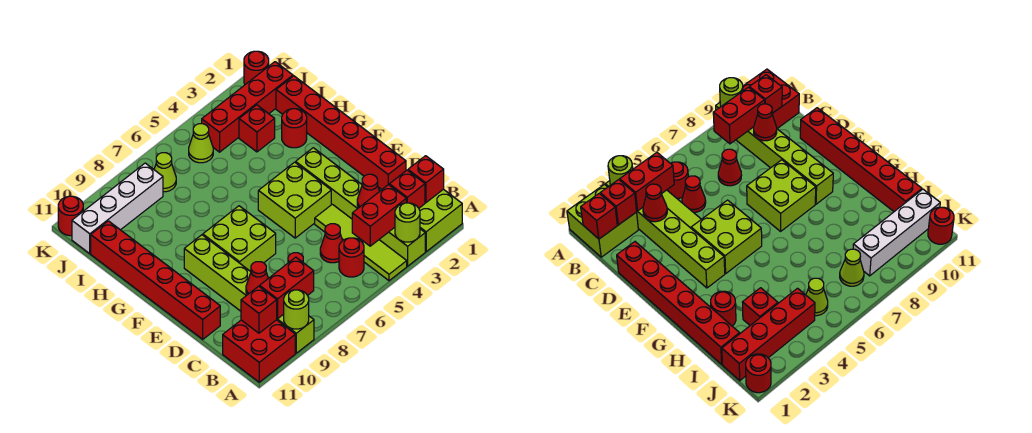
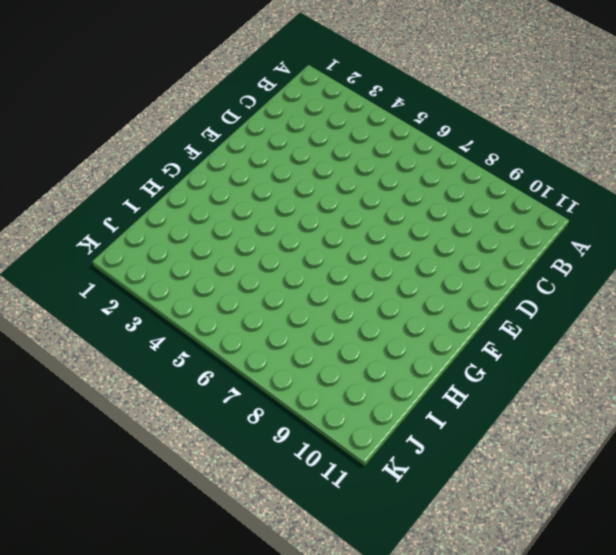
none -> lime brick A1:B2 level 1
none -> lime brick A3:F3 level 1
none -> lime tile A4:D4 level 1

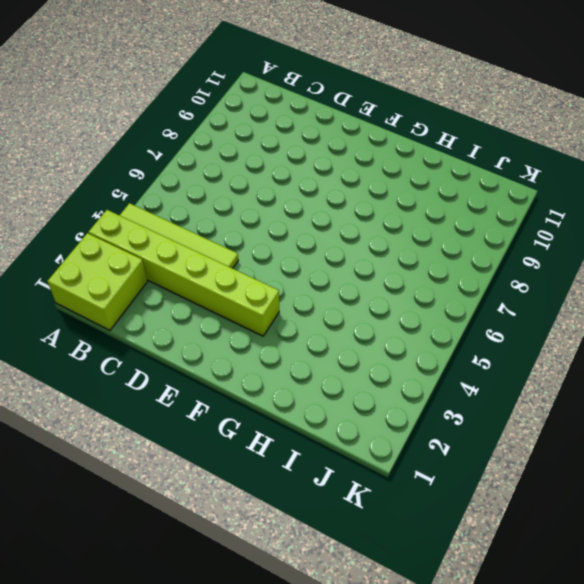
none -> lime brick A9:F9 level 1
none -> red brick A10:B11 level 1
none -> red round brick B5 level 1

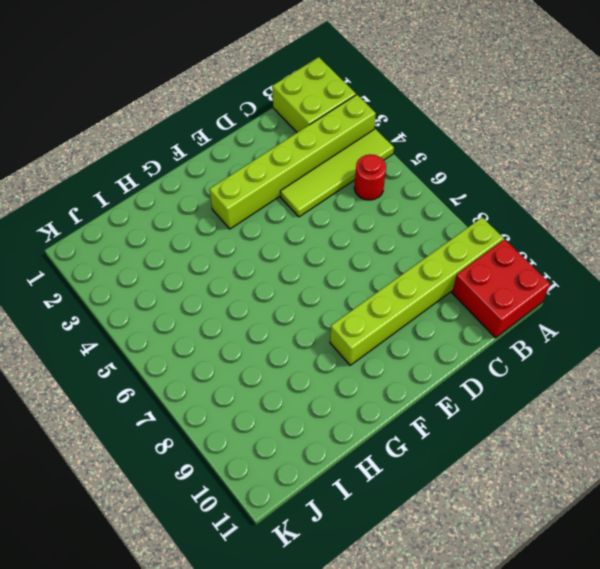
none -> red cone C5 level 1
none -> red cone C7 level 1
none -> red brick D1:I1 level 1

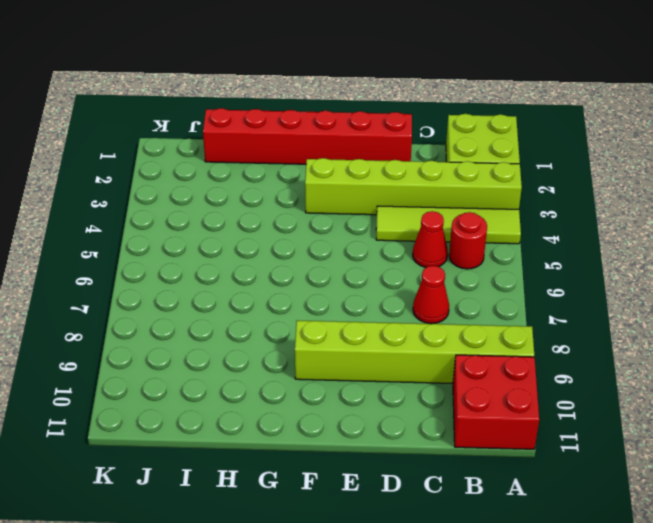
none -> red brick D11:I11 level 1
none -> lime brick E4:F5 level 1
none -> lime brick E7:F8 level 1

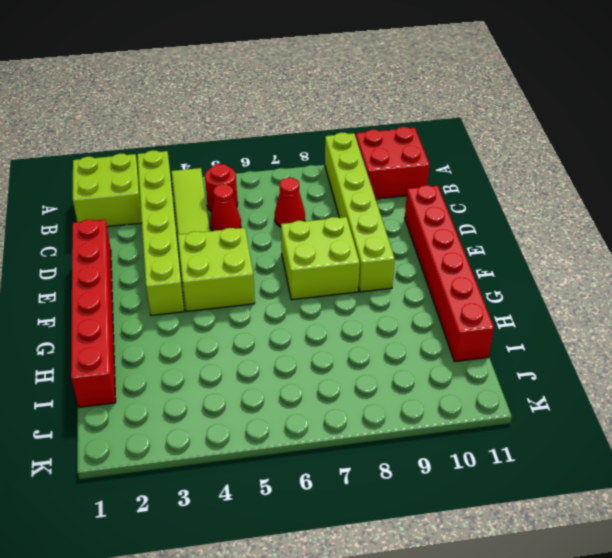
none -> red round brick H2 level 1
none -> red brick I3 level 1
none -> red brick J1:J4 level 1

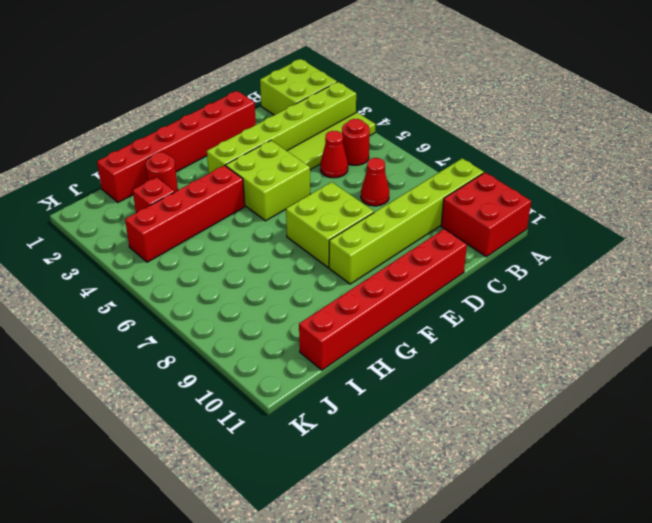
red brick G4:J4 level 1 -> red brick J1:J4 level 1
none -> lime cone J5 level 1
none -> lime cone J7 level 1
none -> white brick J8:J11 level 1

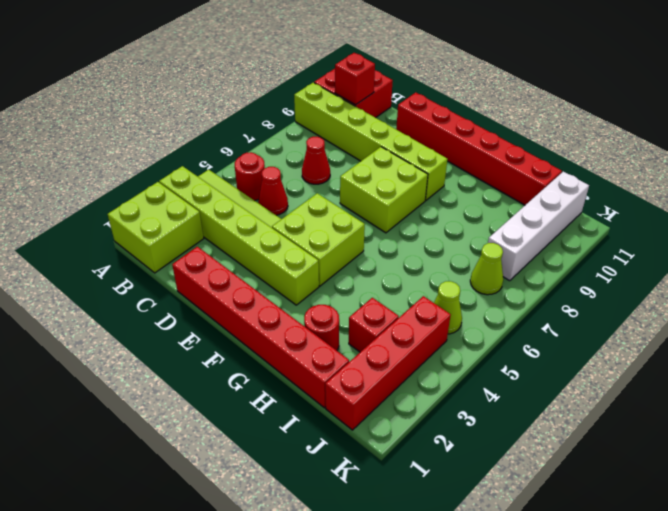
none -> red round brick K1 level 1
none -> red round brick K11 level 1
none -> lime round brick A3 level 2

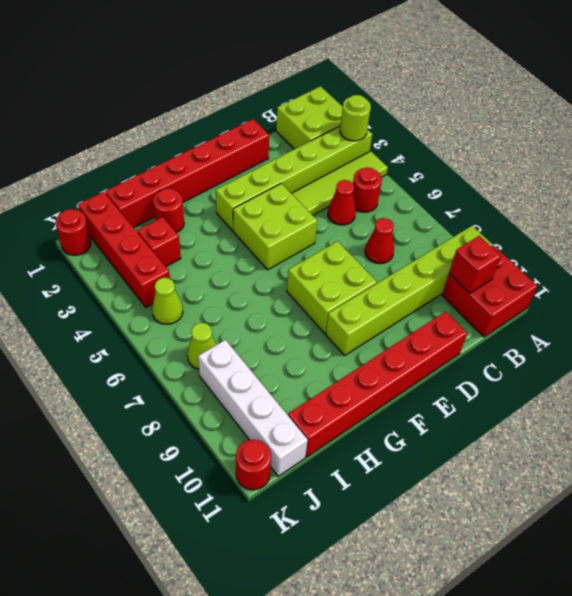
none -> lime round brick A9 level 2
none -> red brick B1 level 2
none -> red brick B2 level 2

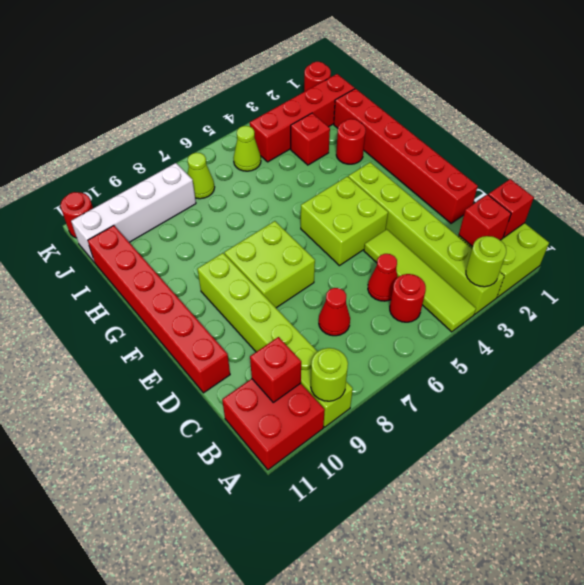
none -> red brick B3:B4 level 2
none -> red brick B8:B9 level 2
none -> red cone C3 level 2

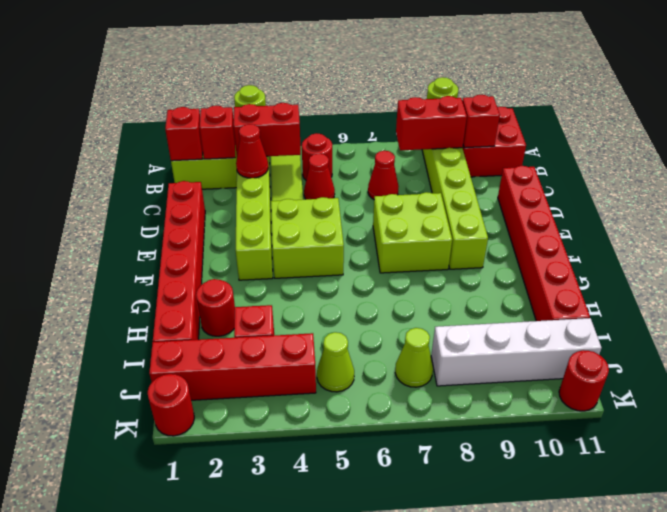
none -> red cone C9 level 2

